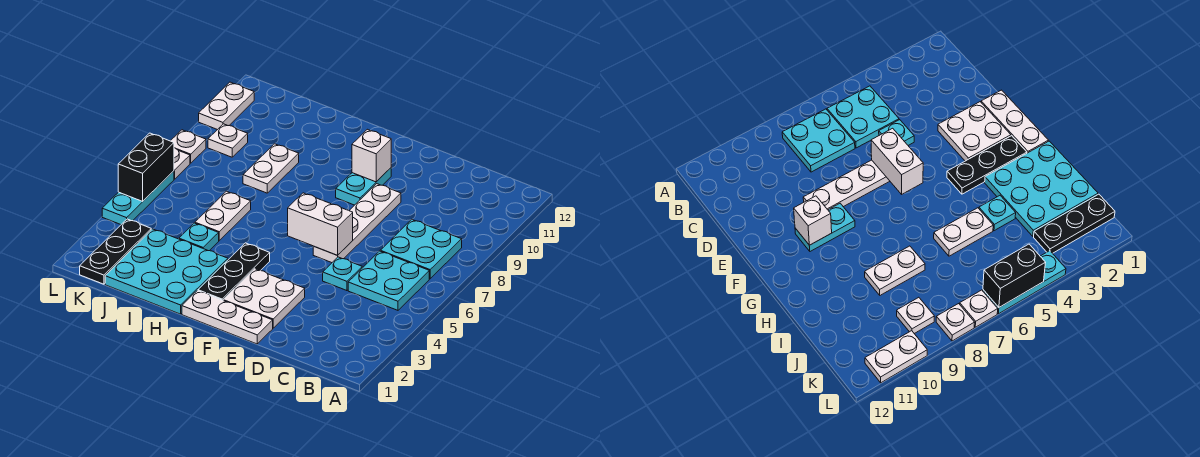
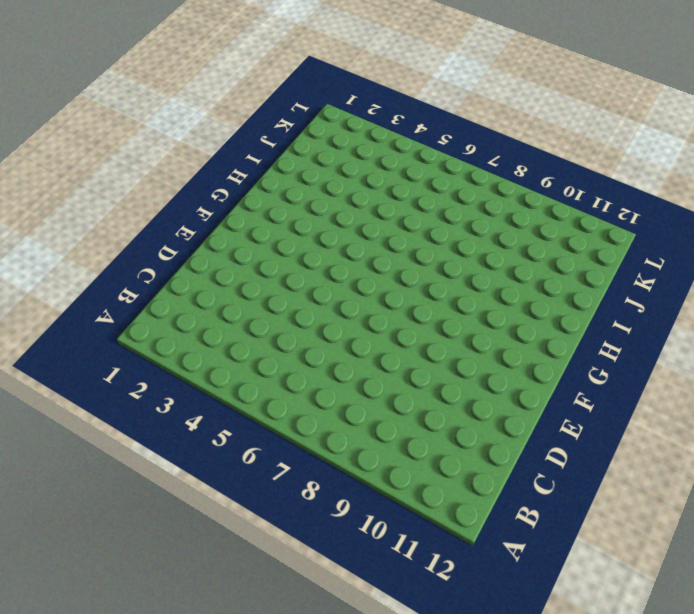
none -> cyan plate B5:C6 level 1
none -> cyan plate B7:C8 level 1
none -> cyan plate D5 level 1

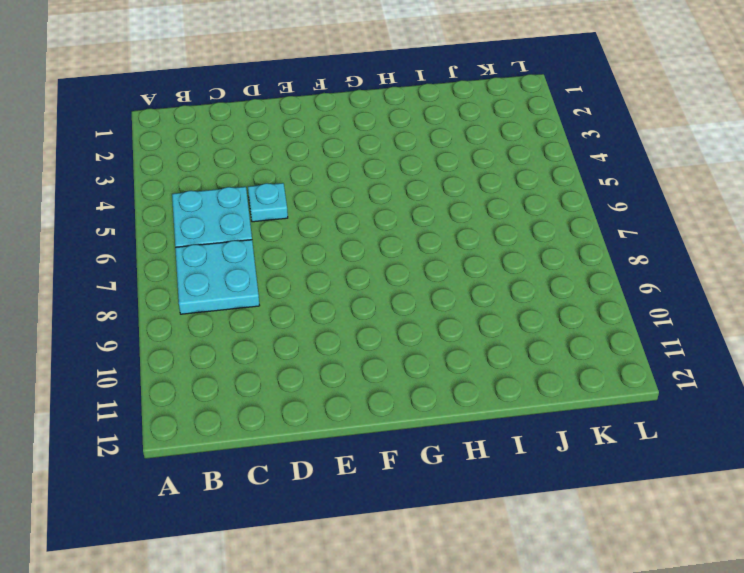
none -> white plate E1:G1 level 1
none -> white plate E2:F3 level 1
none -> white plate E6:E9 level 1

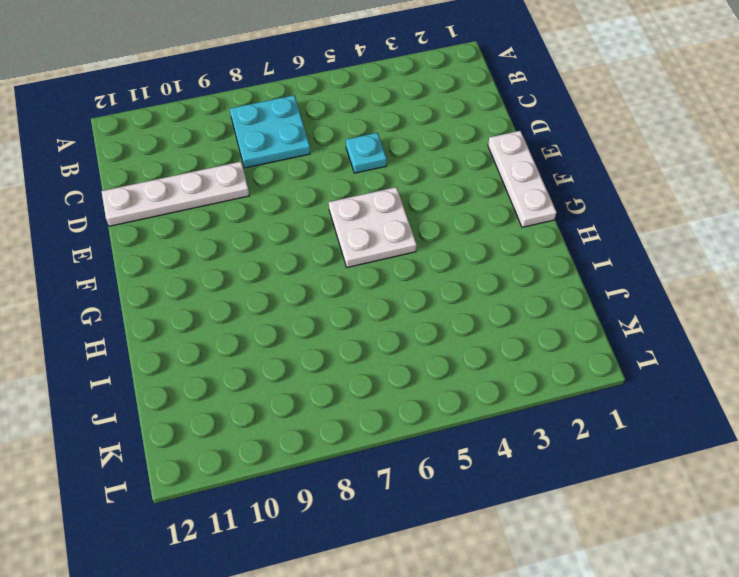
white plate D9:D12 level 1 -> white plate E6:E9 level 1
white plate F5:G6 level 1 -> white plate E2:F3 level 1
none -> cyan plate B5:C6 level 1
none -> cyan plate F9:F10 level 1
none -> black plate G2:G4 level 1

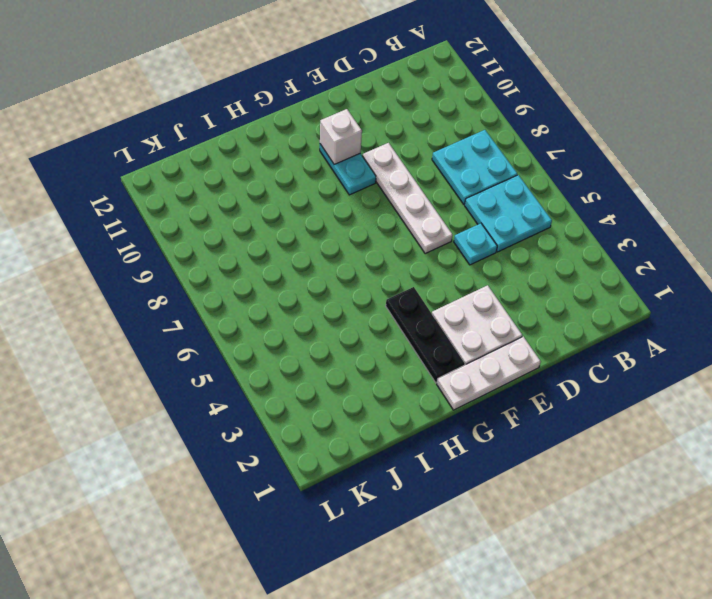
none -> cyan plate H1:J3 level 1
none -> cyan plate I4 level 1
none -> white plate I5:I6 level 1

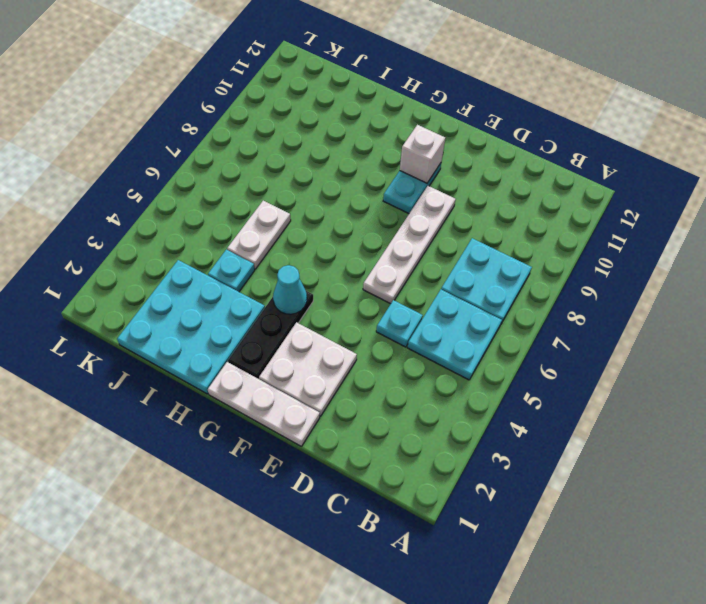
cyan cone G4 level 2 -> none
none -> white plate I8:I9 level 1
none -> black plate K1:K3 level 1
none -> white plate K9 level 1

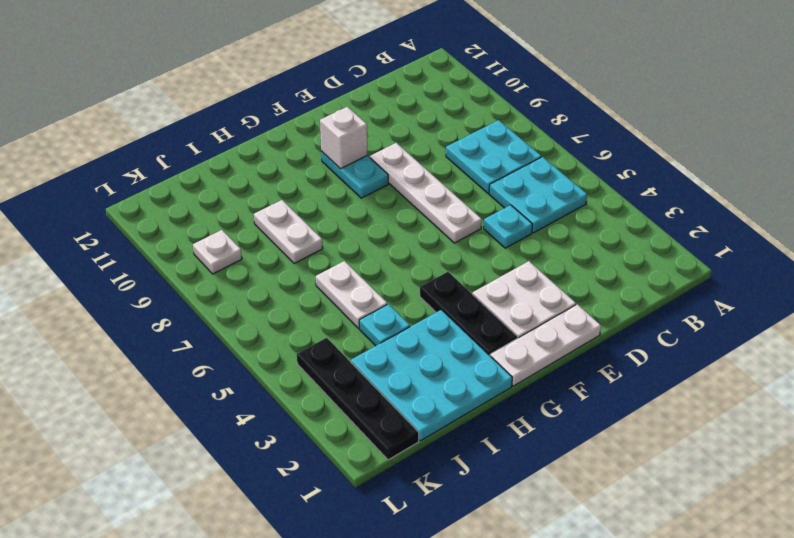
black plate K1:K4 level 1 -> black plate K1:K3 level 1
none -> cyan plate L4:L6 level 1
none -> white plate L7 level 1
none -> white plate L8 level 1

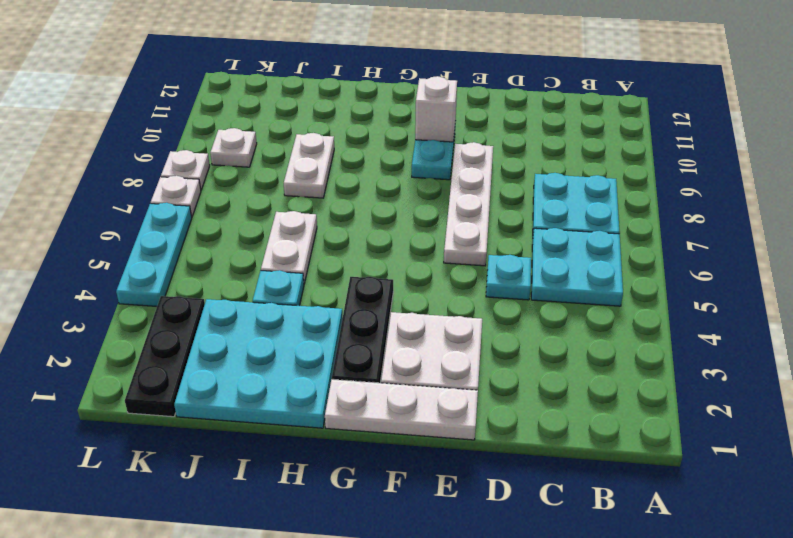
none -> white plate L10:L11 level 1
none -> white brick E6:F6 level 2
none -> black brick L5:L6 level 2

